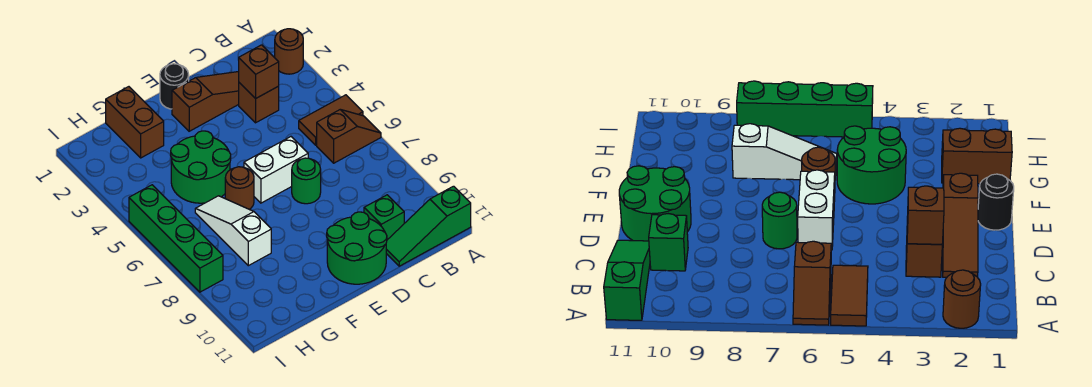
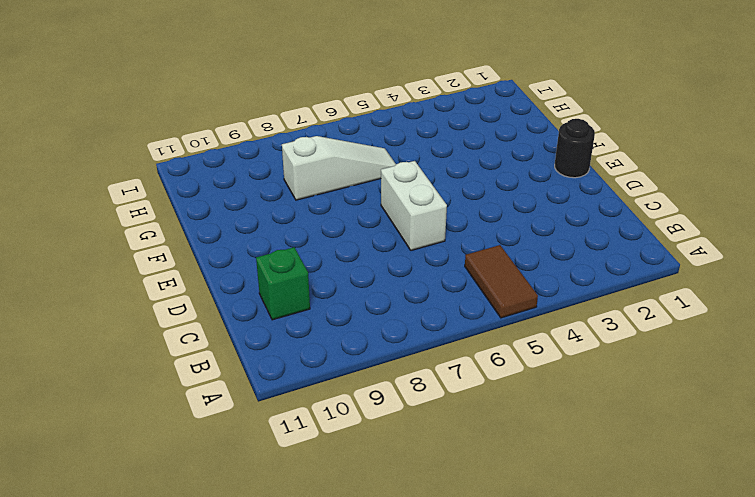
none -> brown round brick A2 level 1
none -> brown slope A6:B6 level 1 top B
none -> green slope A11:C11 level 1 top A

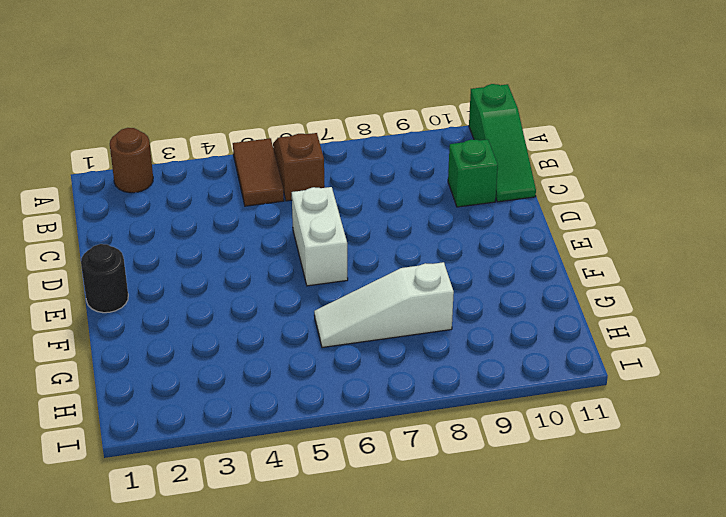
none -> brown slope C2:E2 level 1 top E
none -> brown brick C3 level 1
none -> green round brick D7 level 1

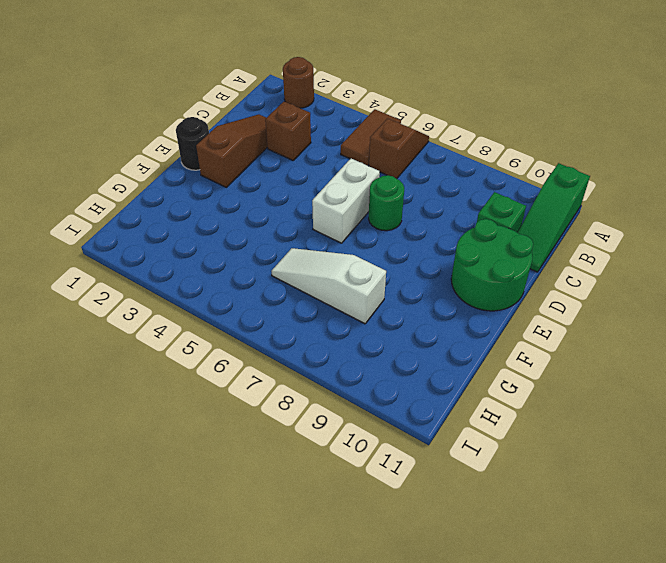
none -> green round brick F4:G5 level 1
none -> brown round brick F6 level 1
none -> brown brick G1:G2 level 1

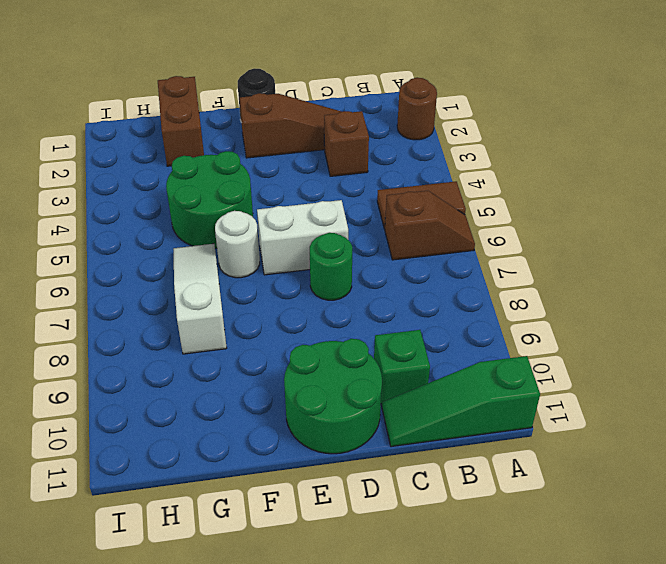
white round brick F6 level 1 -> brown round brick F6 level 1
none -> green brick I5:I8 level 1
none -> brown brick C3 level 2

